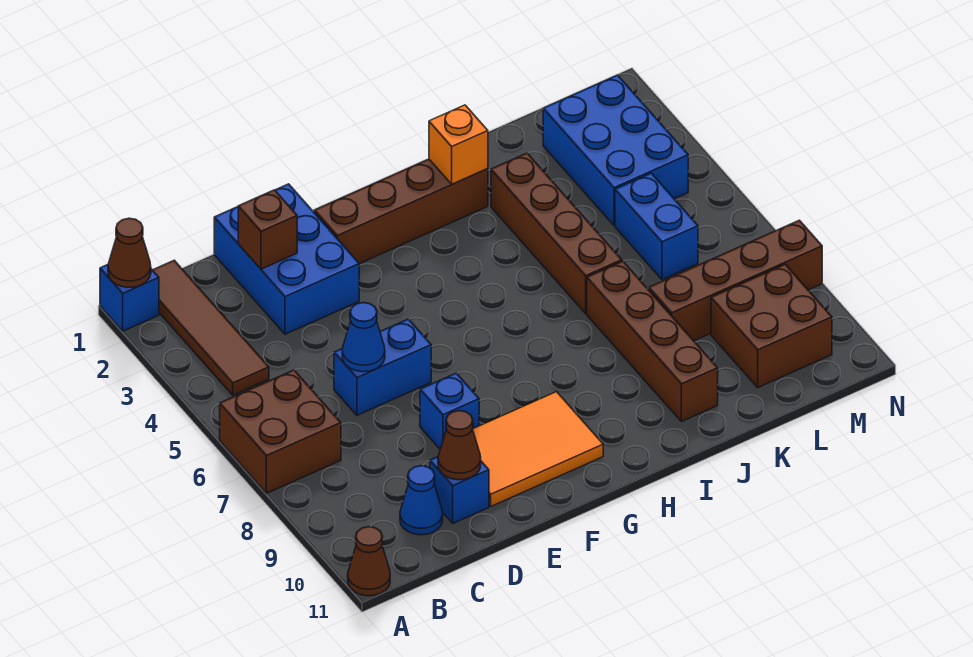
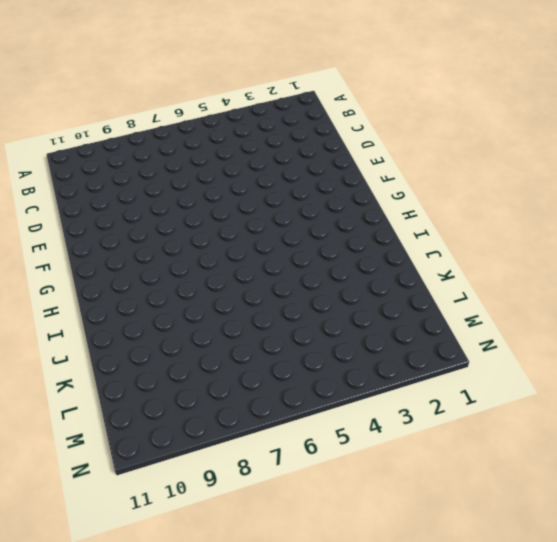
none -> blue brick A1 level 1
none -> brown brick A6:B7 level 1
none -> brown cone A11 level 1

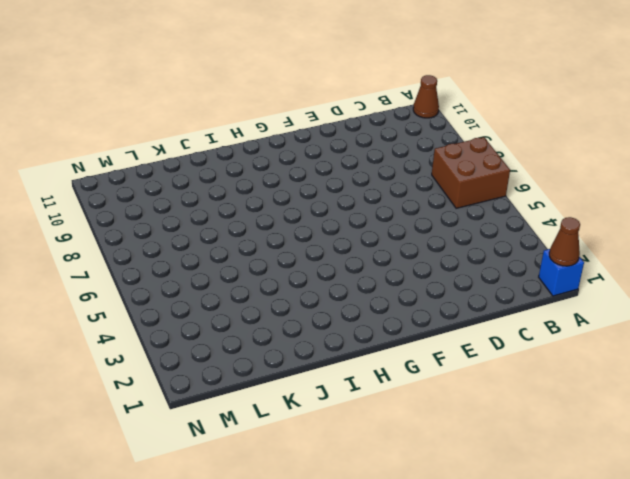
none -> brown tile B1:B4 level 1
none -> blue cone C10 level 1
none -> blue brick D1:E3 level 1

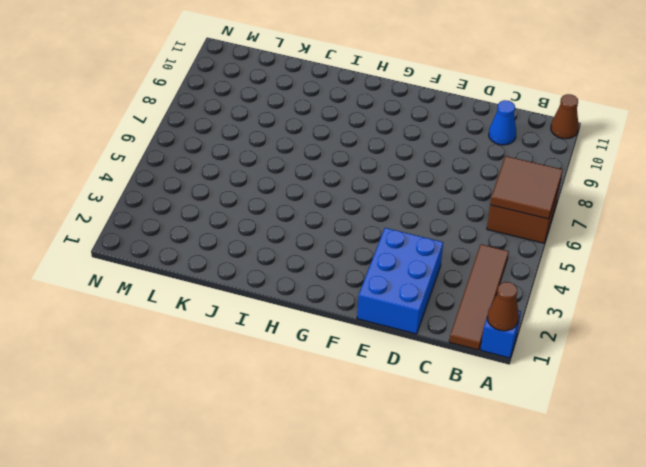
brown tile A6:B7 level 2 -> none
none -> blue brick D6:E6 level 1
none -> blue brick D10 level 1
none -> blue brick E8 level 1

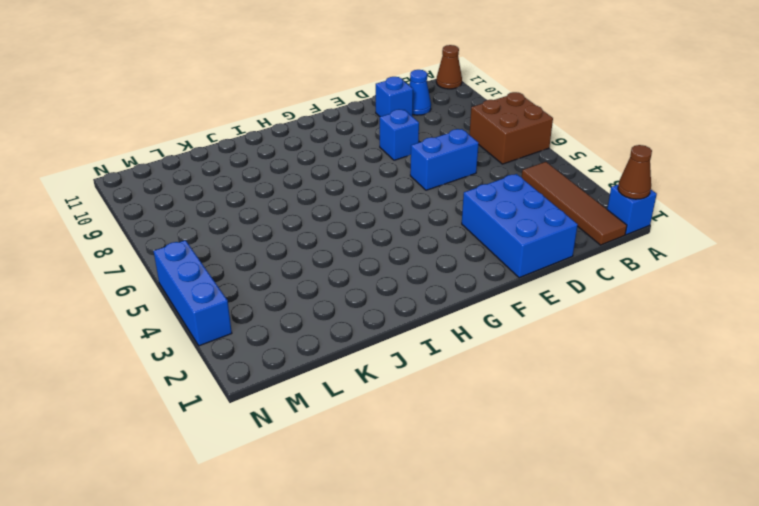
blue brick N3:N5 level 1 -> none
none -> orange tile E9:G10 level 1
none -> brown brick F2:I2 level 1
none -> brown brick J3:J6 level 1

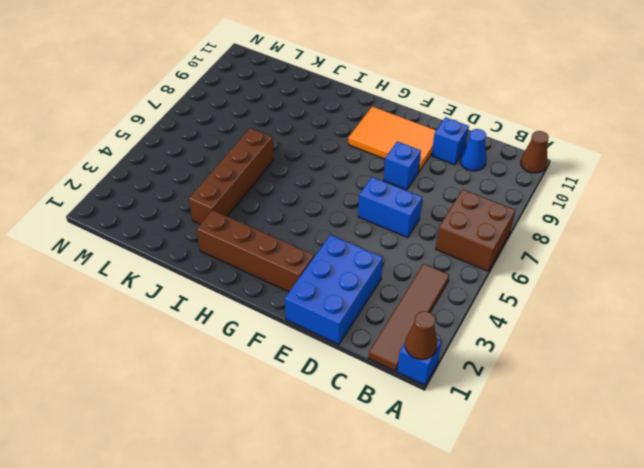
none -> brown brick J7:J10 level 1
none -> brown brick K8:N8 level 1
none -> blue brick L2:M4 level 1

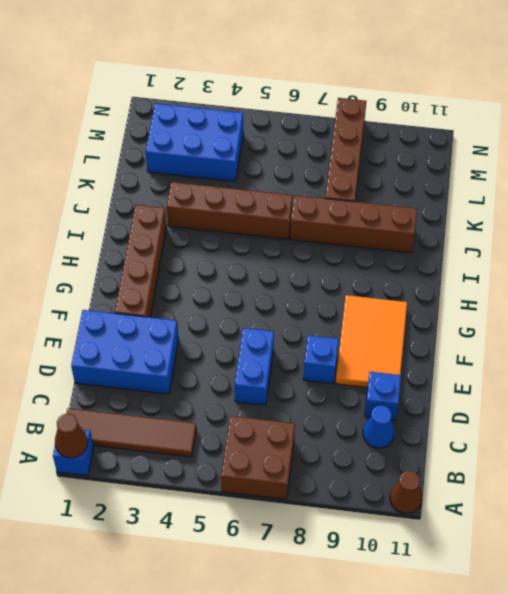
none -> blue brick L5:L6 level 1
none -> brown brick L9:M10 level 1
none -> brown brick D2 level 2

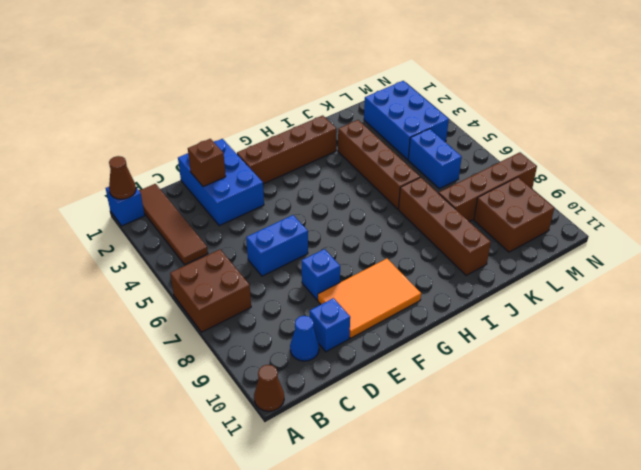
none -> blue cone D6 level 2
none -> brown cone D10 level 2
none -> orange brick I2 level 2

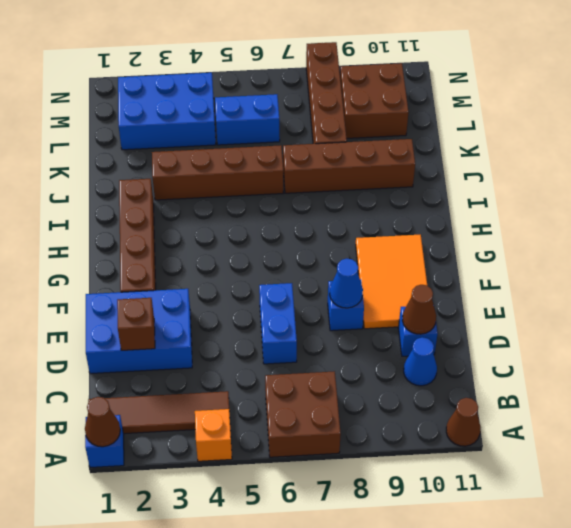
orange brick A4 level 1 -> orange brick I2 level 2
blue cone E8 level 2 -> blue cone D6 level 2

